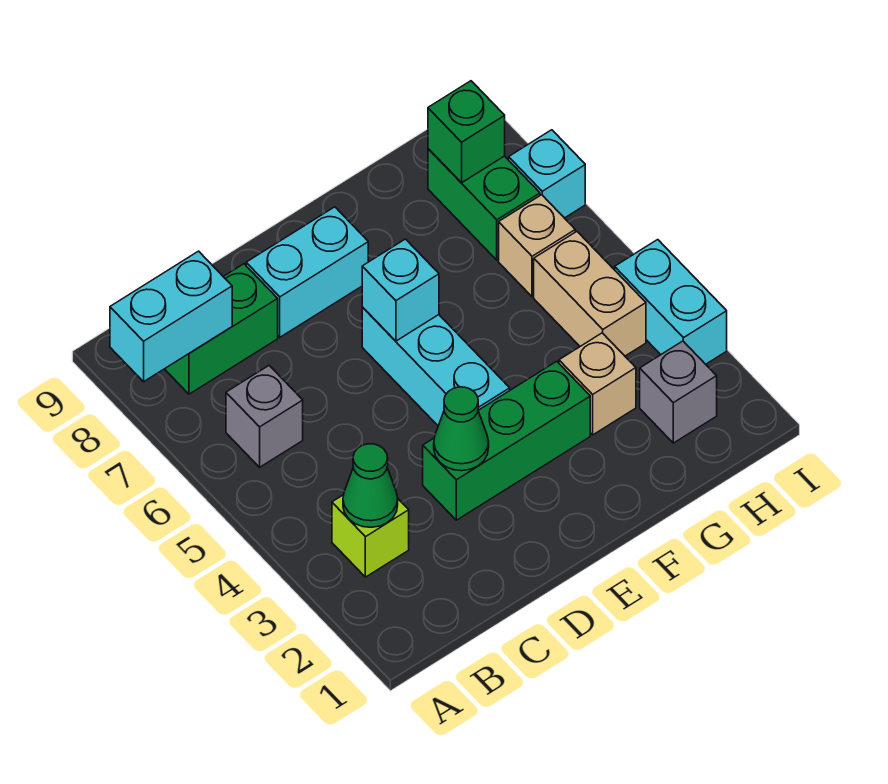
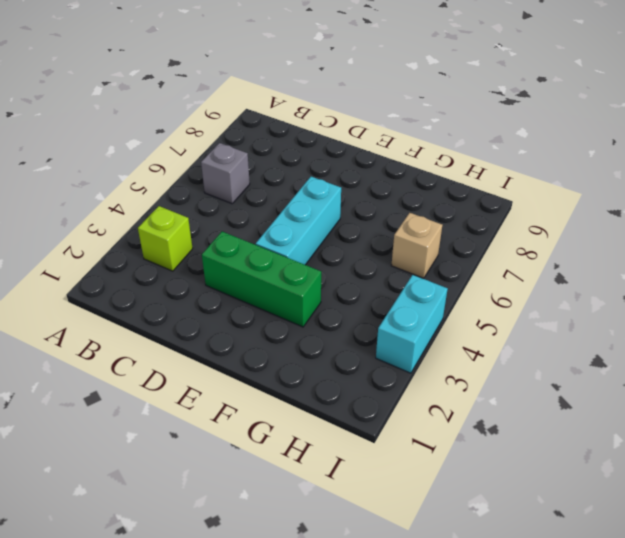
none -> green brick B8:C8 level 1
none -> cyan brick D8:E8 level 1
none -> tan brick G3 level 1

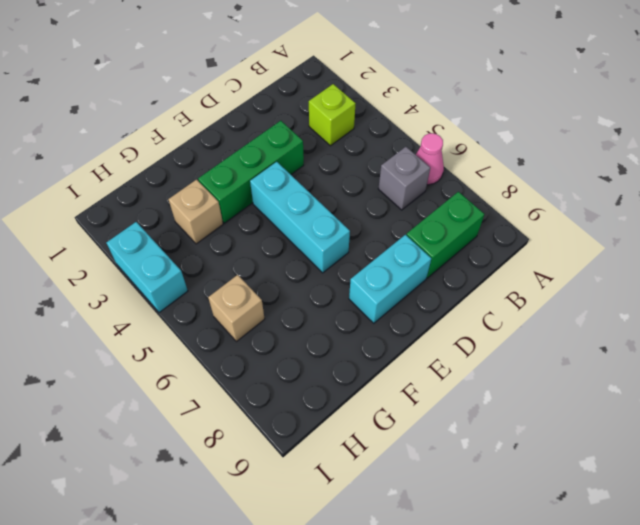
pink cone A6 level 1 -> none
none -> grey brick H2 level 1
none -> tan brick H4:H5 level 1
none -> green brick H7:H8 level 1

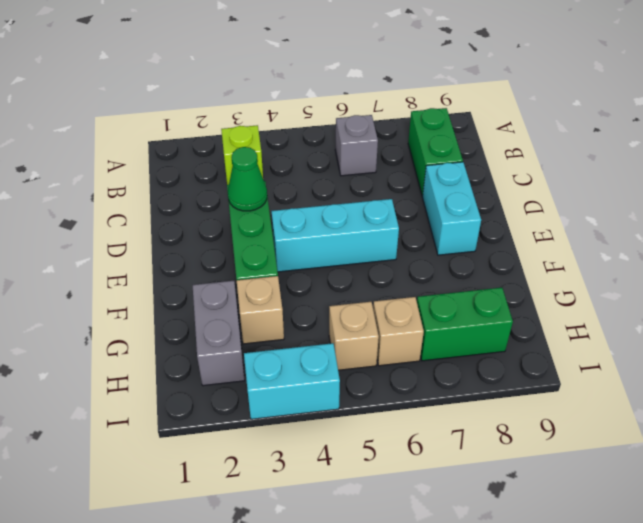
grey brick G2:H2 level 1 -> grey brick H2 level 1
tan brick H5 level 1 -> tan brick H4:H5 level 1
none -> cyan brick I7 level 1
none -> cyan brick A8:B8 level 2
none -> green cone B3 level 2

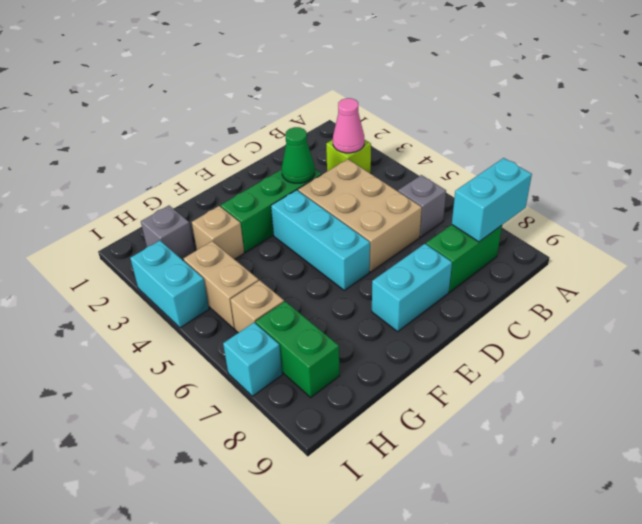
pink cone B3 level 2 -> green cone B3 level 2
tan brick C4:D6 level 1 -> none
none -> cyan brick E6 level 2
none -> green brick H8 level 2

